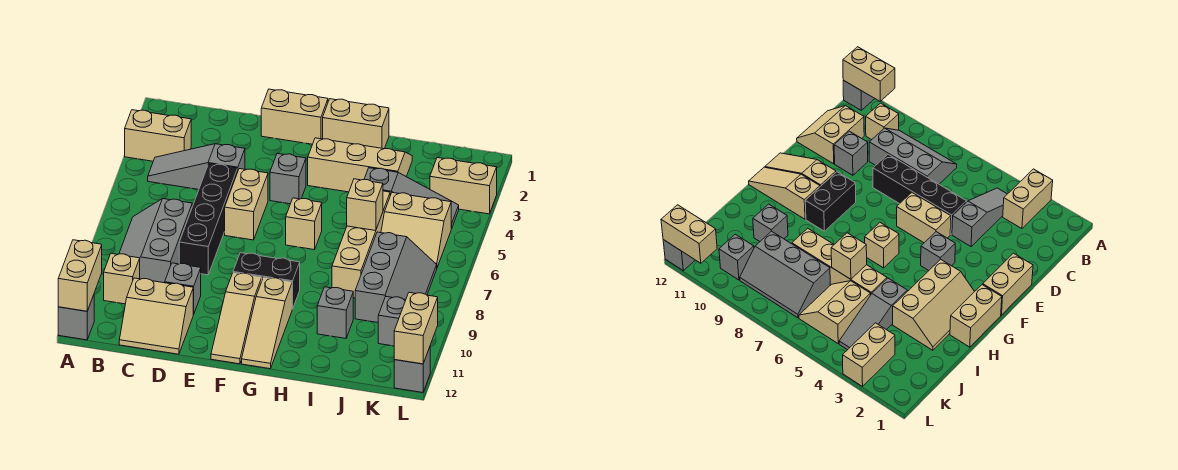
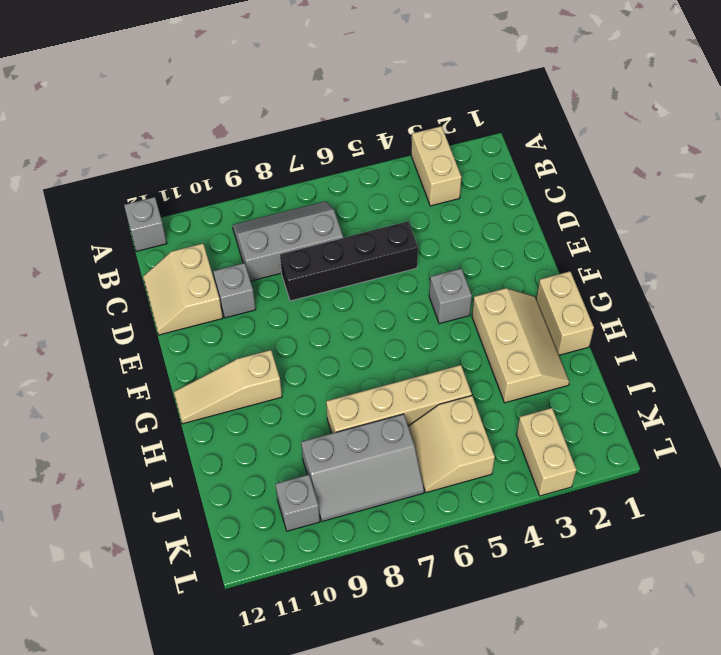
none -> grey slope B4:D4 level 1 top D
none -> tan brick B10 level 1
none -> tan brick E1:F1 level 1

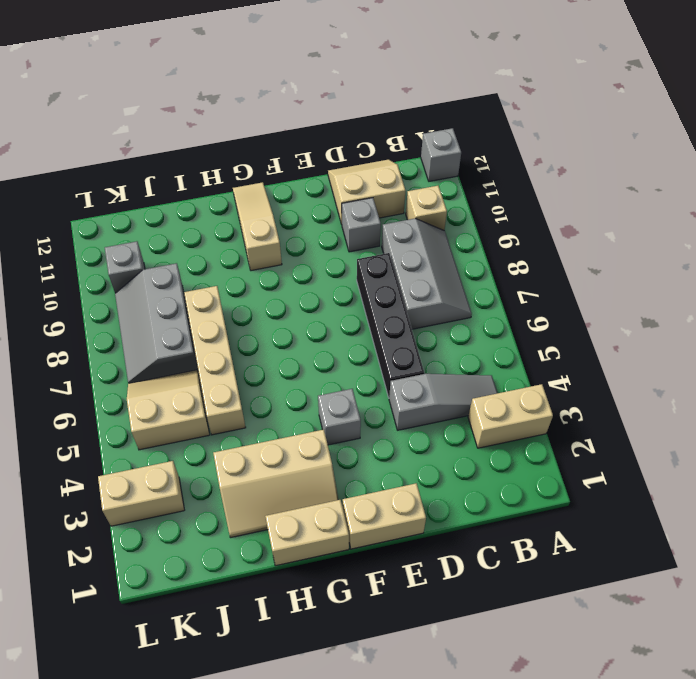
none -> tan brick E5:E6 level 1
none -> black brick F9:G9 level 1
none -> tan slope F10:F12 level 1 top 10

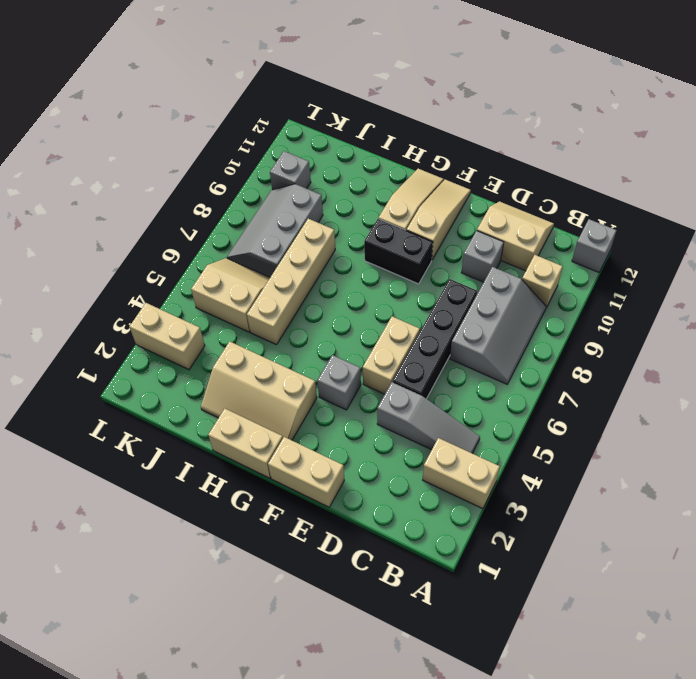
none -> tan brick G6 level 1
none -> grey slope I4:K4 level 1 top I
none -> grey brick I10 level 1

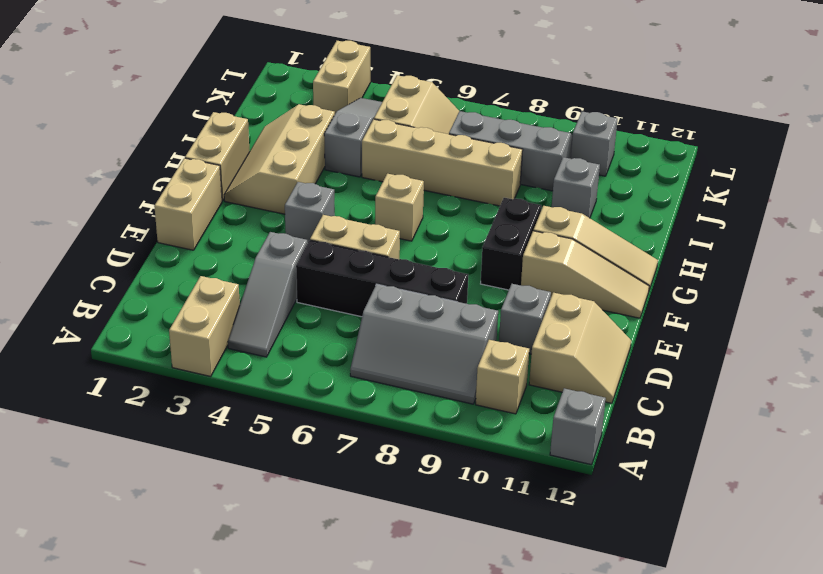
none -> grey brick L12 level 1
none -> tan brick A11:A12 level 2
none -> tan brick I6 level 2

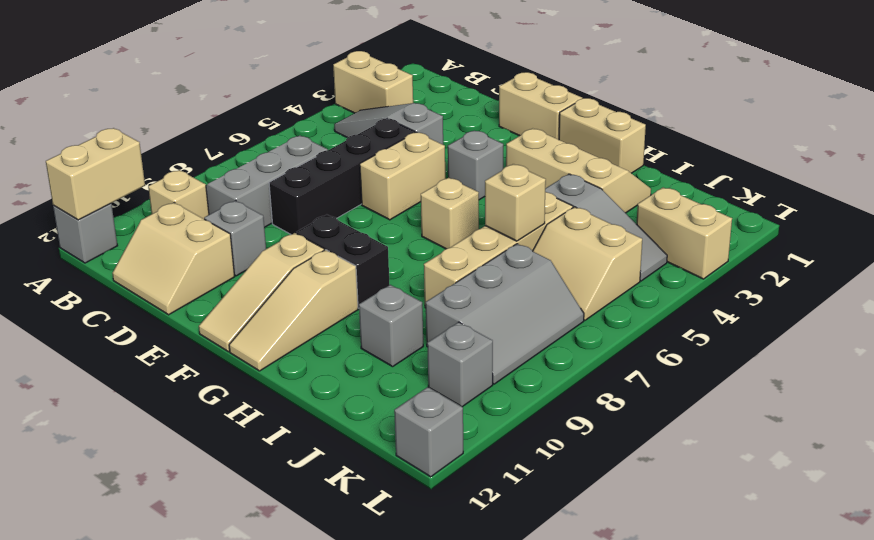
none -> tan brick L11:L12 level 2

